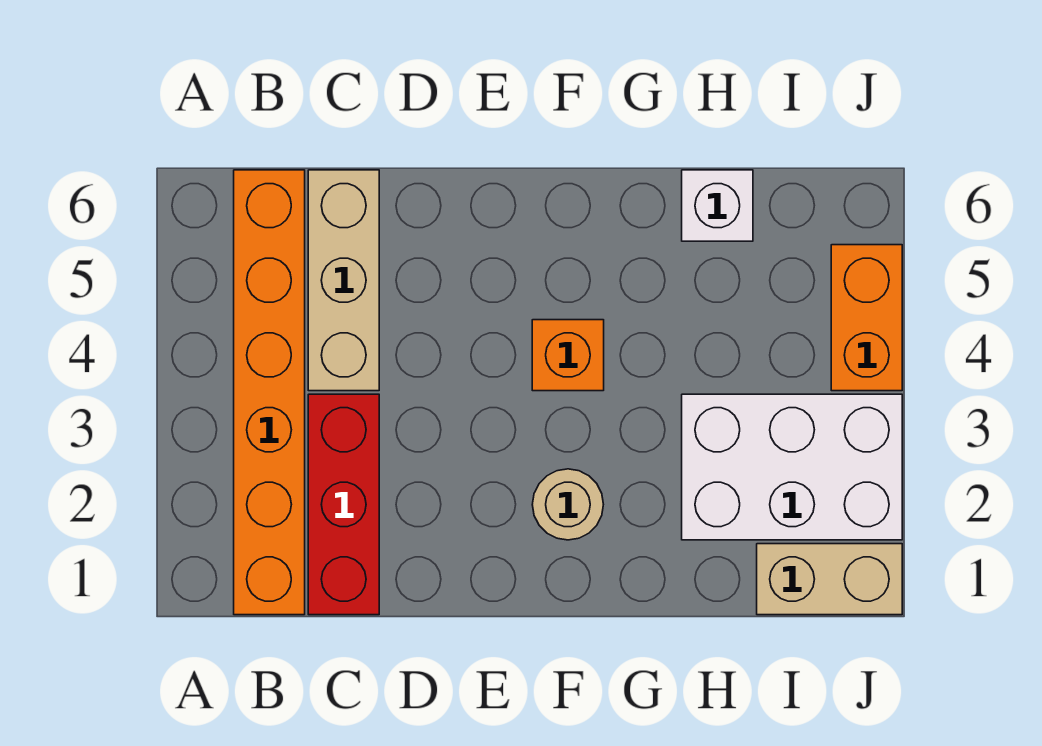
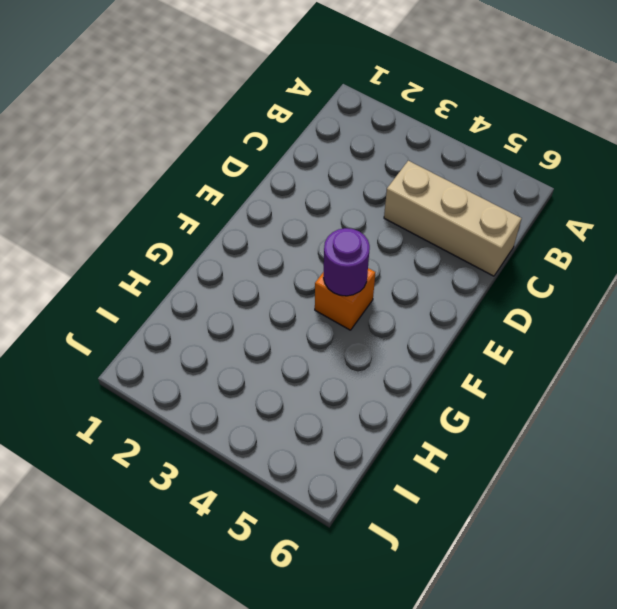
purple round brick F4 level 2 -> none
none -> orange brick B1:B6 level 1
none -> red brick C1:C3 level 1

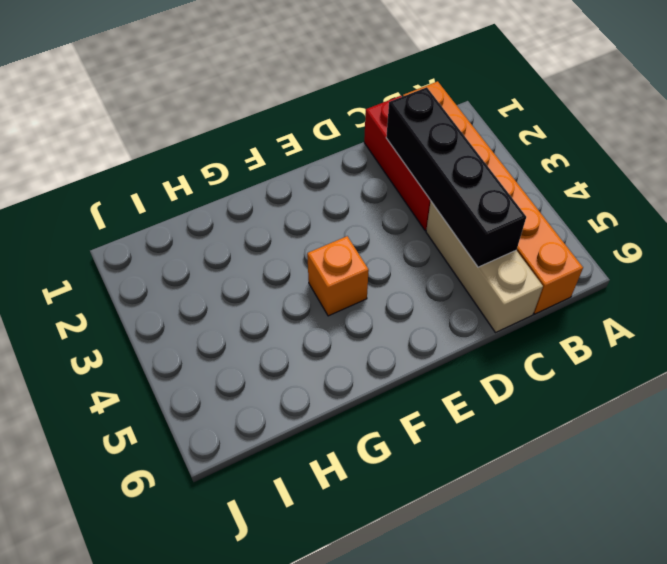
black brick C2:C5 level 2 -> none
none -> tan round brick F2 level 1
none -> white brick H2:J3 level 1

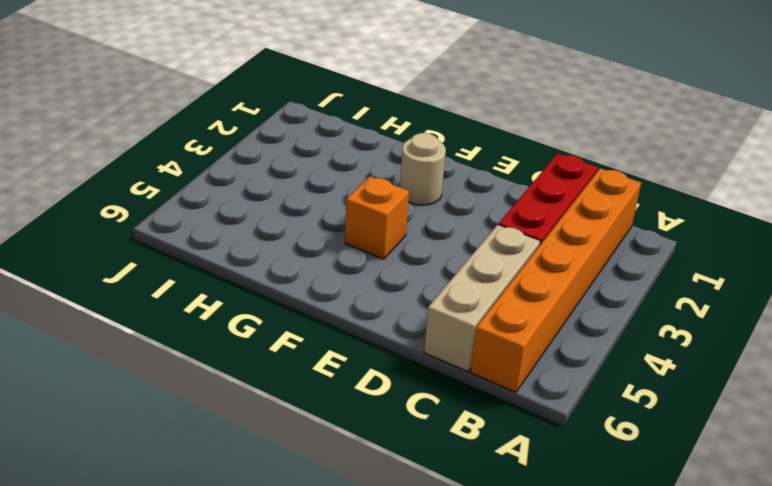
none -> white brick H2:J3 level 1
none -> white brick H6 level 1

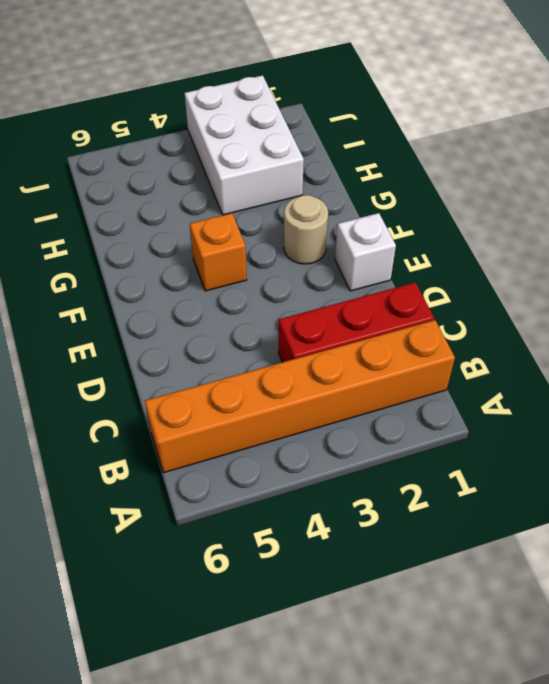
white brick E1 level 1 -> white brick H6 level 1
none -> tan brick C4:C6 level 1
none -> tan brick I1:J1 level 1

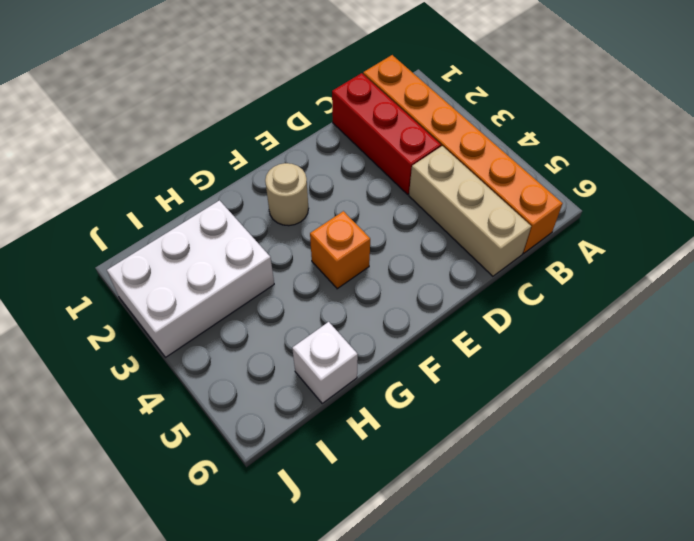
none -> tan brick I1:J1 level 1
none -> orange brick J4:J5 level 1

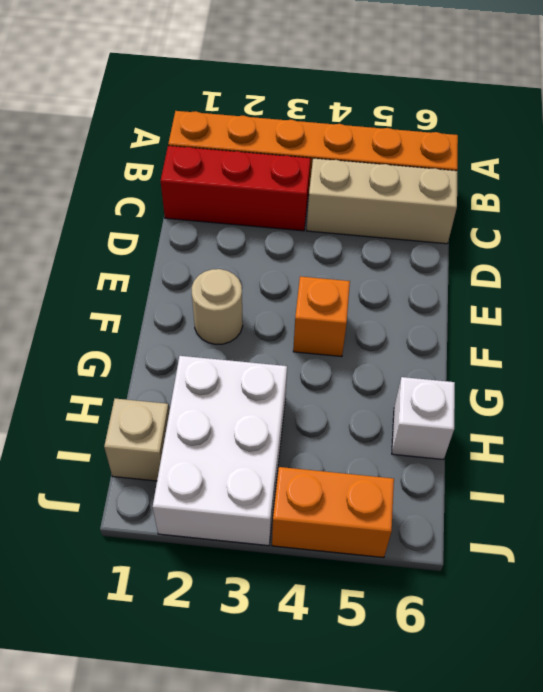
tan brick I1 level 1 -> tan brick I1:J1 level 1

